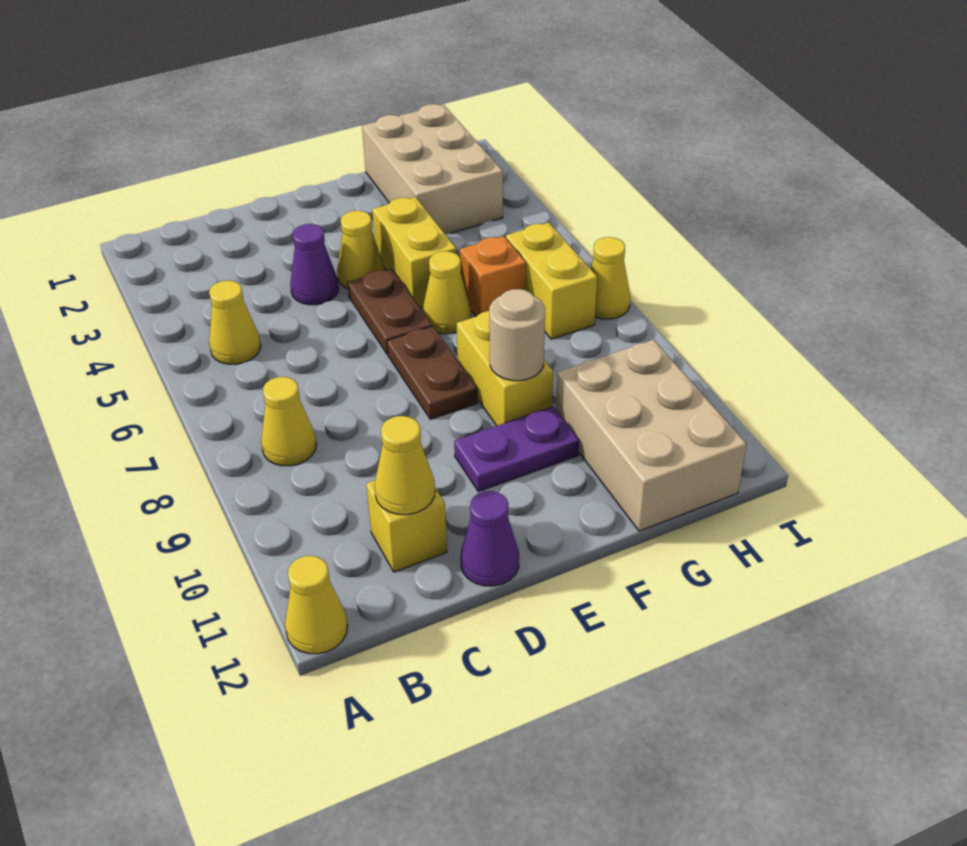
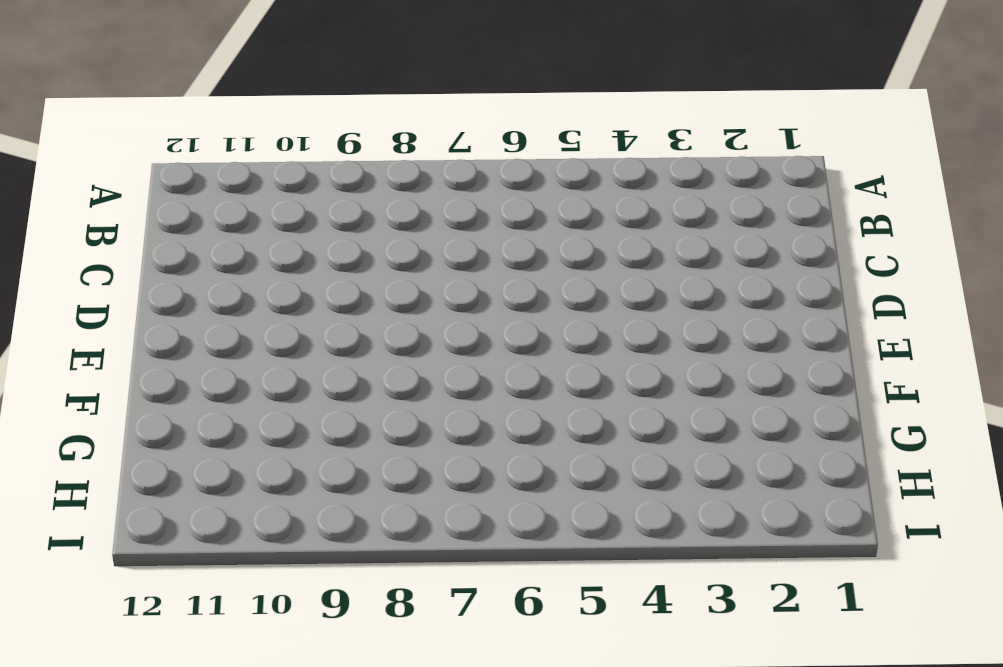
none -> yellow cone A12 level 1
none -> yellow cone B5 level 1
none -> yellow cone B8 level 1

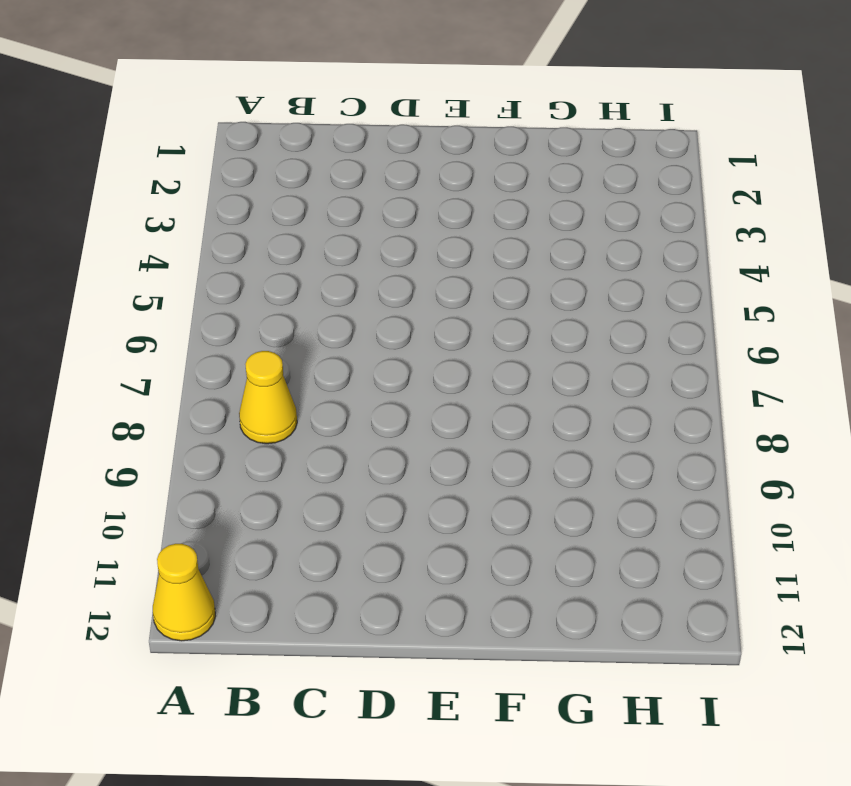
none -> yellow cone B5 level 1
none -> yellow brick C11 level 1
none -> purple cone D4 level 1

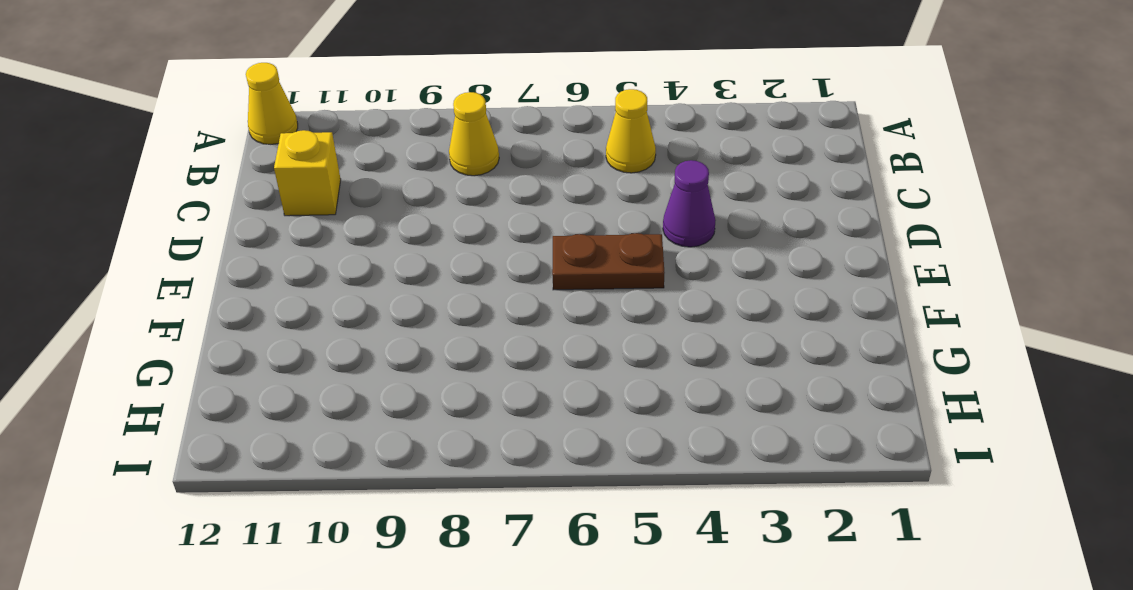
none -> purple cone D12 level 1
none -> yellow cone E4 level 1
none -> brown plate E7:E8 level 1

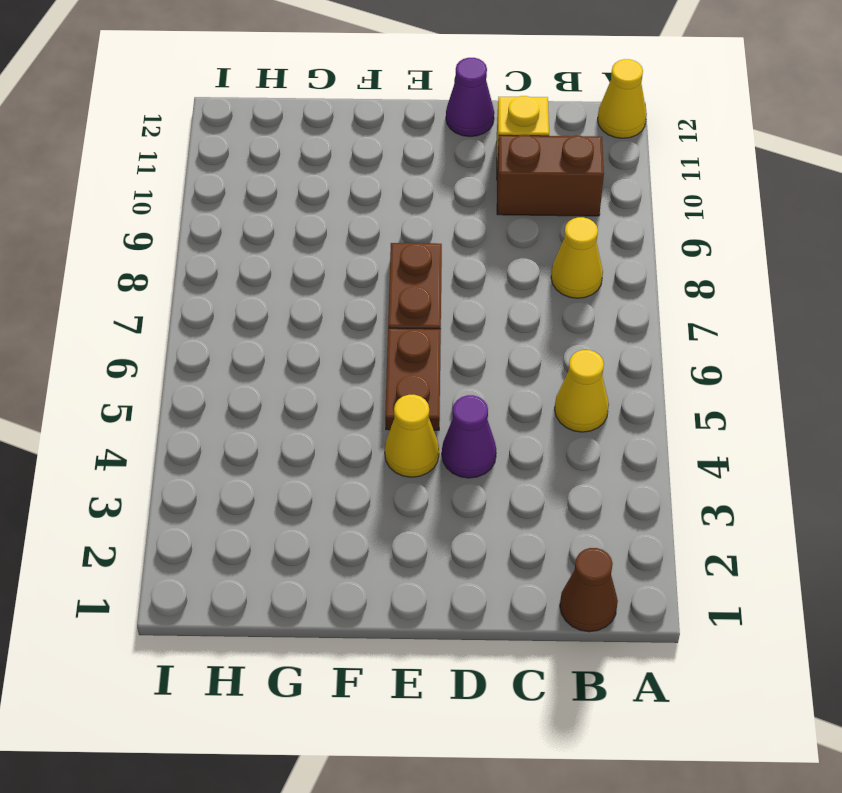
brown cone B1 level 1 -> none
brown brick B10:C10 level 1 -> none
none -> purple plate E10:F10 level 1
none -> yellow brick F4:F5 level 1
none -> yellow cone F6 level 1

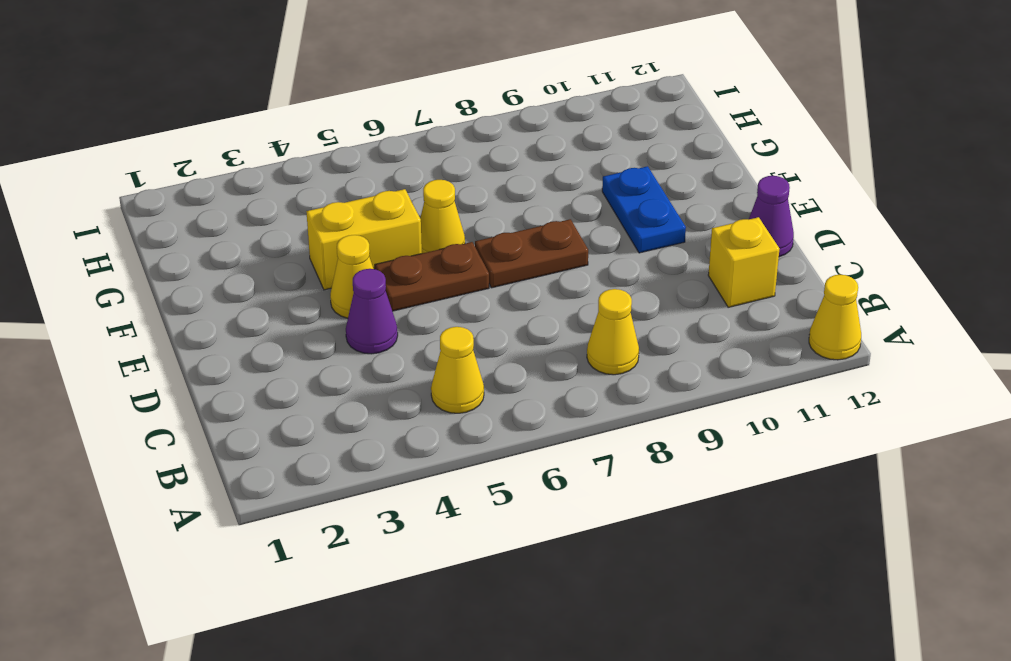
blue plate E10:F10 level 1 -> purple plate E10:F10 level 1
none -> yellow brick F8:F9 level 1
none -> tan brick G1:H3 level 1
none -> orange brick G6 level 1

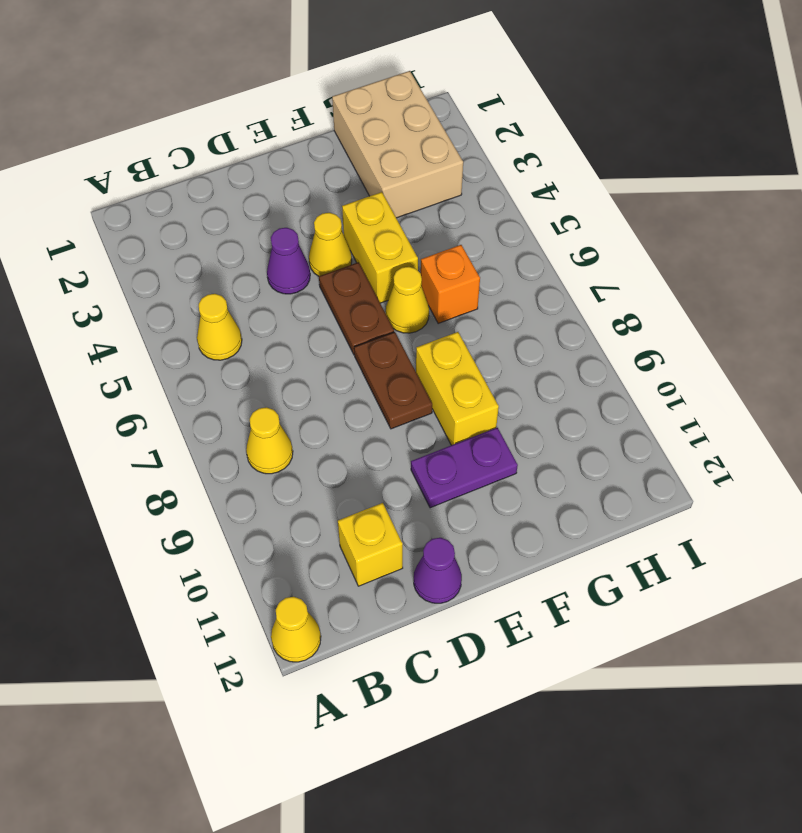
none -> tan brick G10:H12 level 1
none -> yellow brick H6:H7 level 1
none -> yellow cone I7 level 1

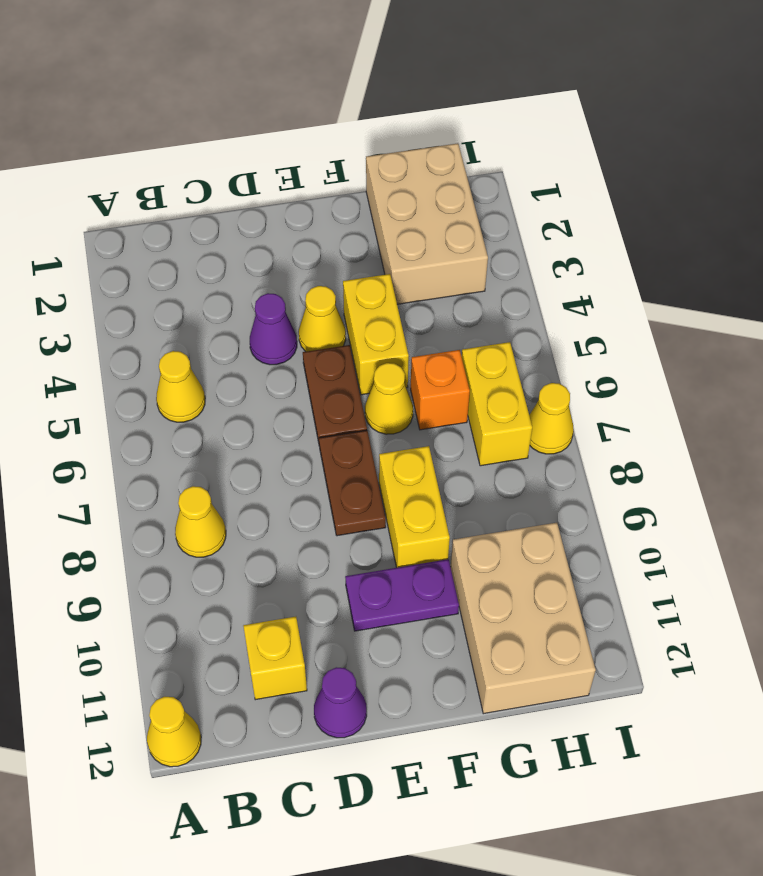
none -> yellow cone C11 level 2
none -> tan round brick F9 level 2

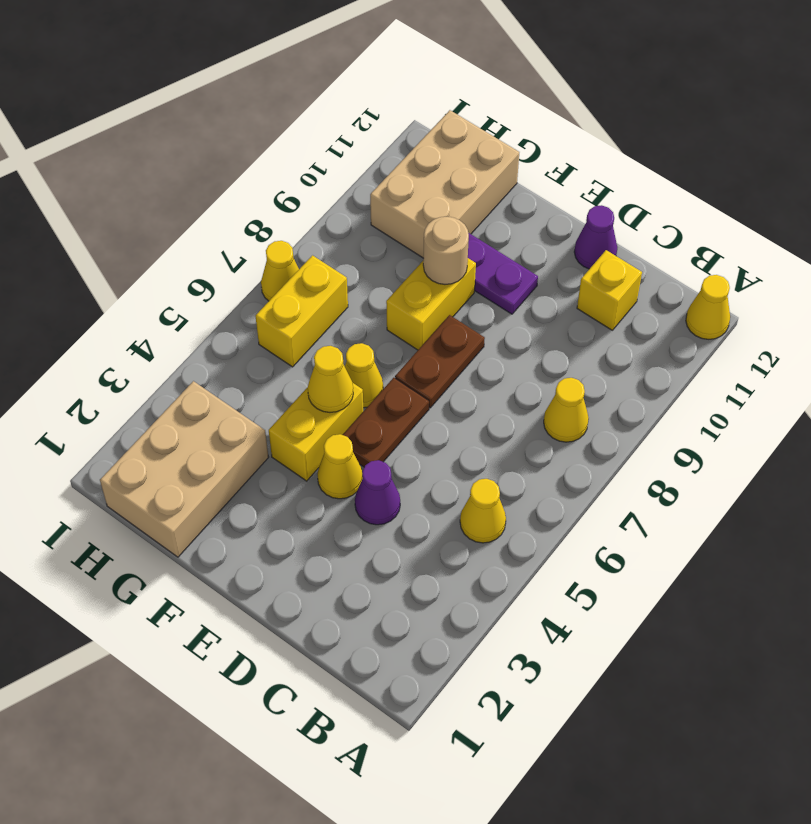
yellow cone F5 level 2 -> yellow cone C11 level 2
none -> orange brick G6 level 1

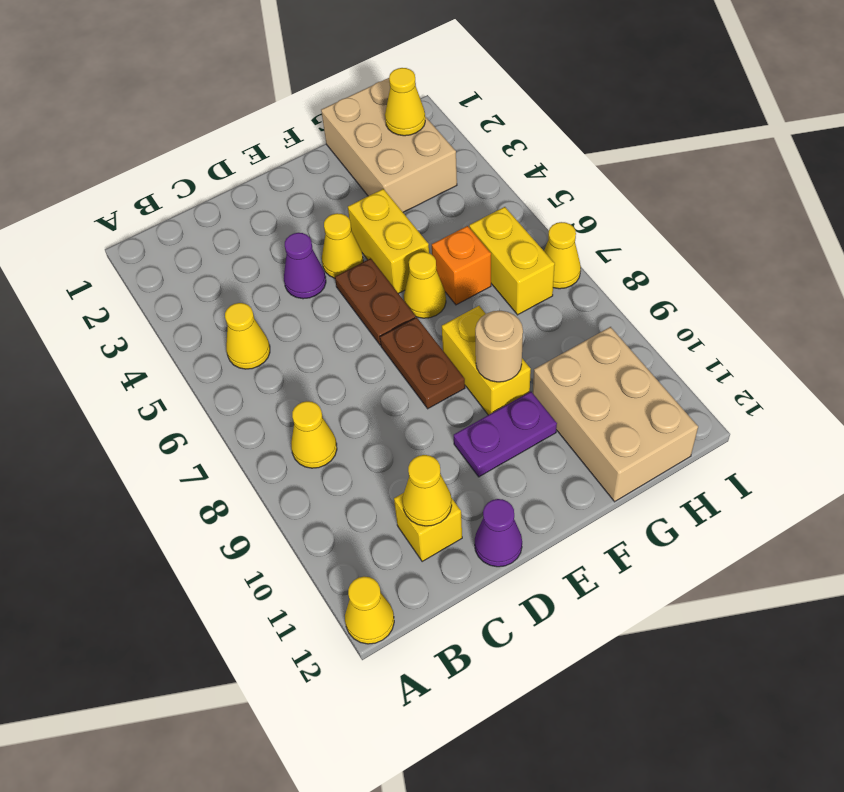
yellow cone H2 level 2 -> none

